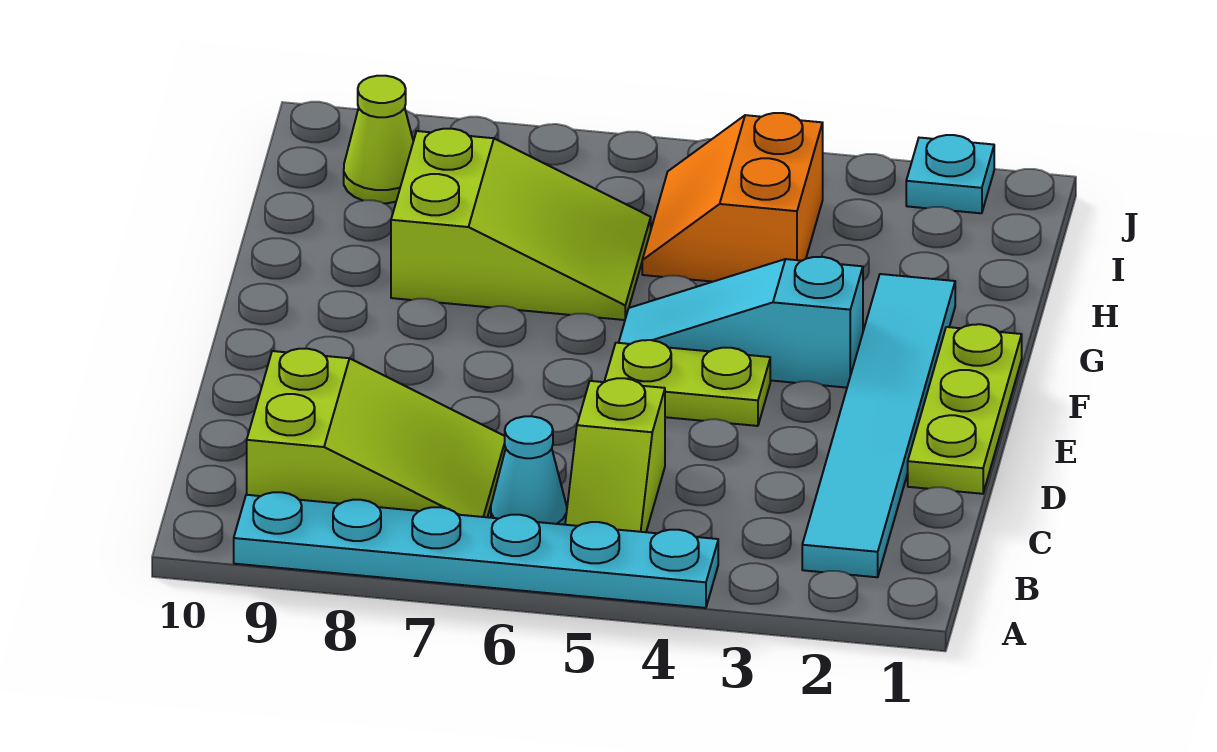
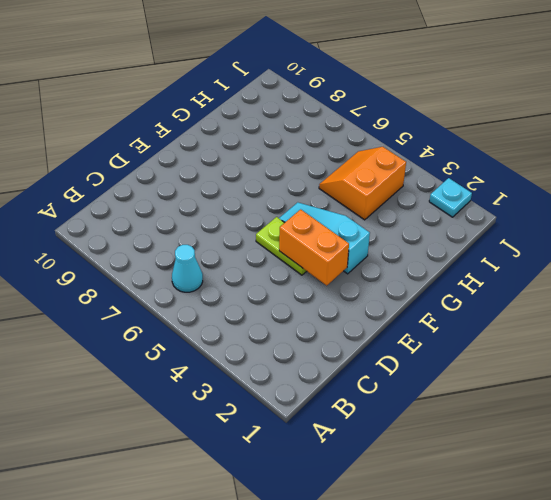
orange brick E3:E4 level 2 -> none
none -> cyan plate A4:A9 level 1
none -> cyan tile B2:G2 level 1
none -> lime slope B5:C5 level 1 top C

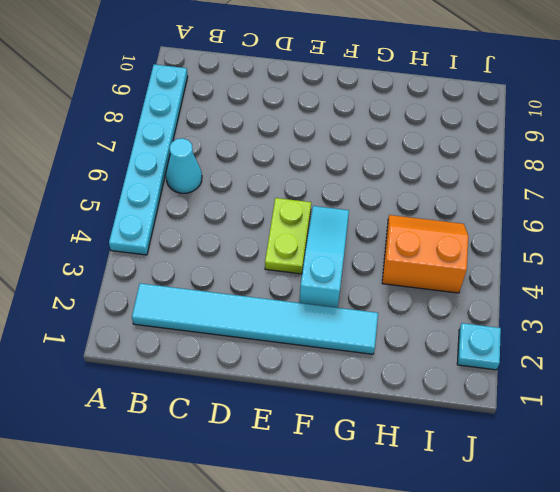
none -> lime slope B5:C5 level 1 top C
none -> lime slope B7:C9 level 1 top 9
none -> lime plate D1:F1 level 1

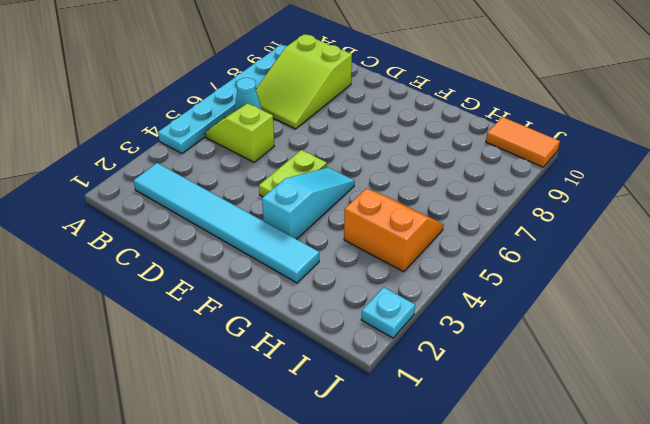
orange tile I10:J10 level 1 -> none
none -> lime plate D1:F1 level 1
none -> lime slope G6:H8 level 1 top 8
none -> lime cone I9 level 1

